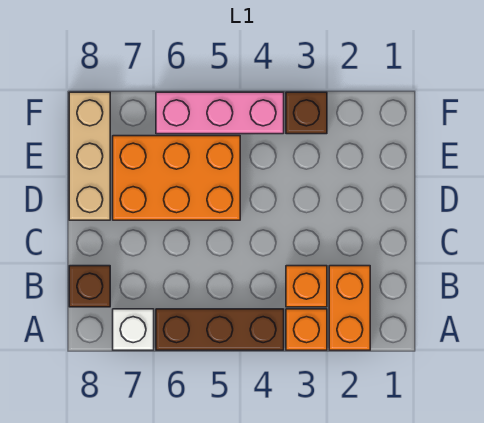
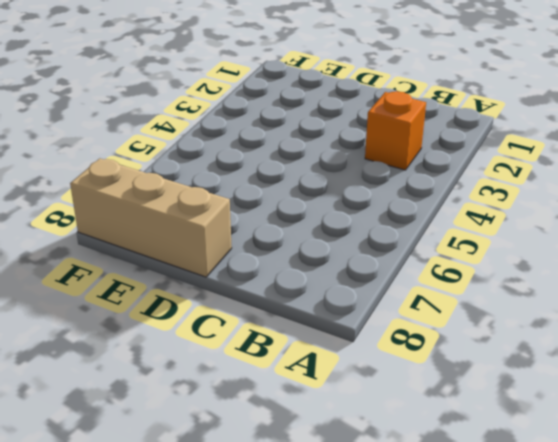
none -> orange brick A2:B2 level 1
none -> orange brick A3 level 1

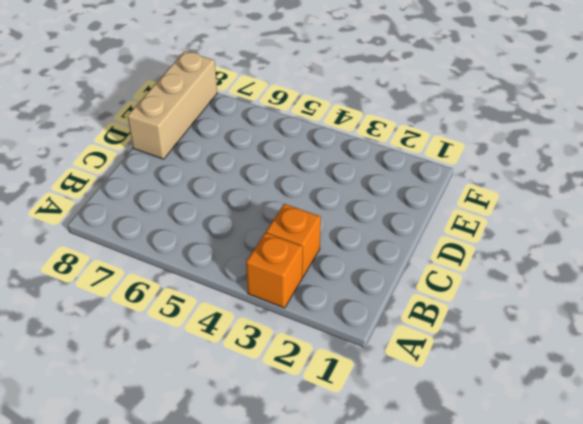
none -> orange brick A2:B2 level 1
none -> brown brick A4:A6 level 1

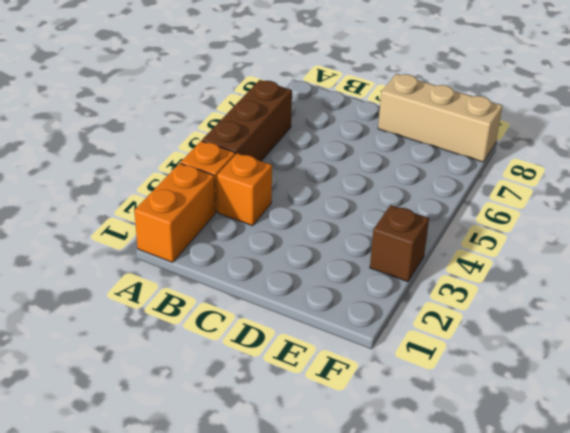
orange brick A1:A2 level 1 -> orange brick A2:B2 level 1
none -> white brick A7 level 1
none -> brown brick B8 level 1

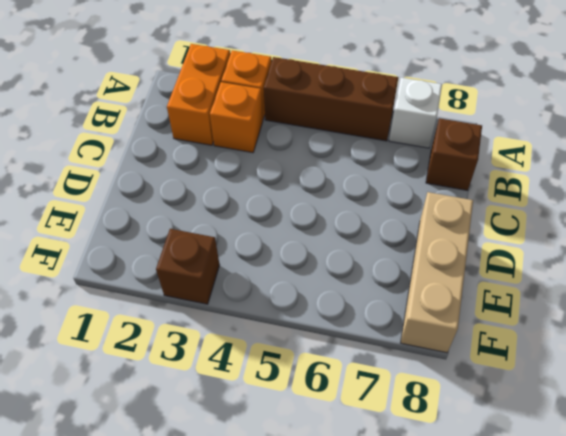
none -> orange brick D5:E7 level 1
none -> pink brick F4:F6 level 1

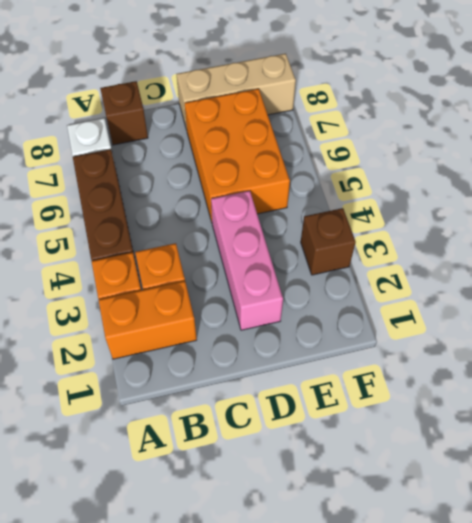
pink brick D2:D4 level 1 -> pink brick F4:F6 level 1

